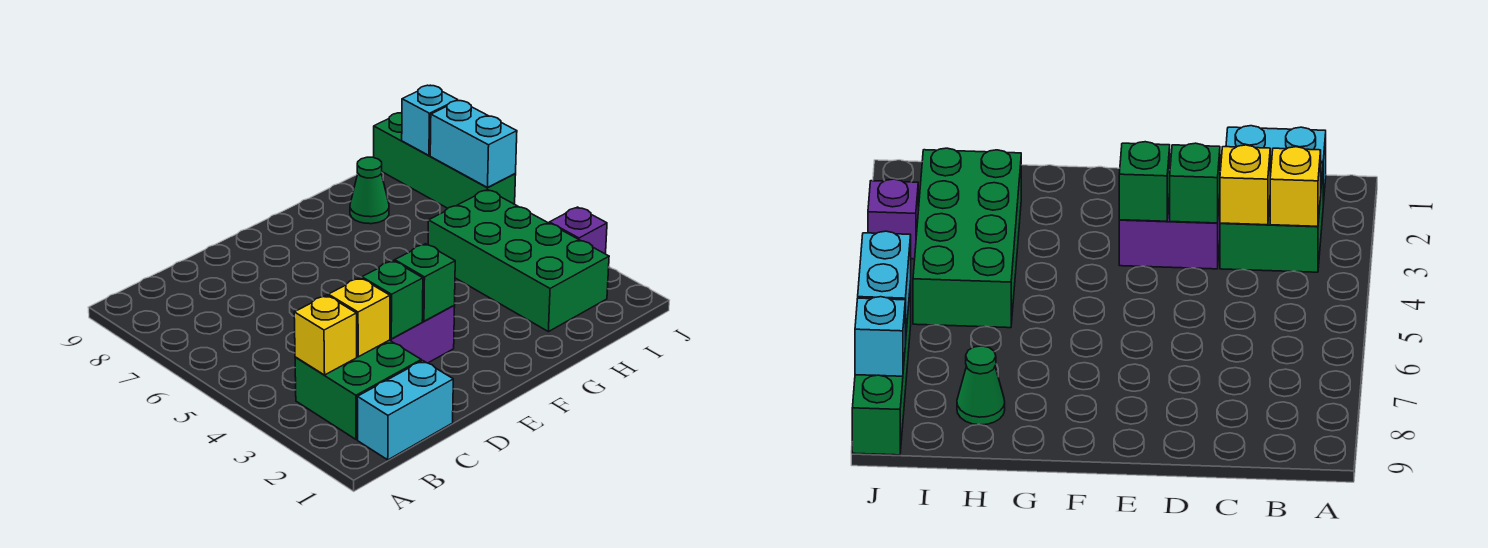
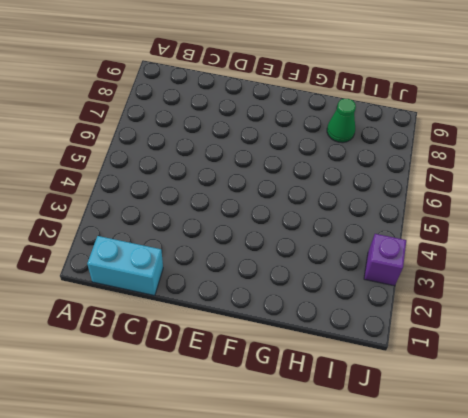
none -> green brick B2:C3 level 1
none -> purple brick D3:E3 level 1
none -> green brick H2:I5 level 1

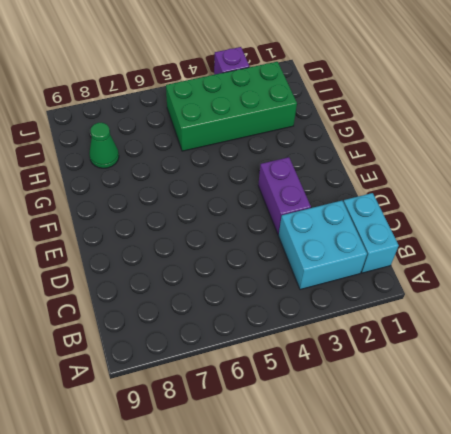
cyan brick B2:C3 level 1 -> green brick B2:C3 level 1
none -> green brick J6:J9 level 1
none -> yellow brick B3 level 2
none -> yellow brick C3 level 2

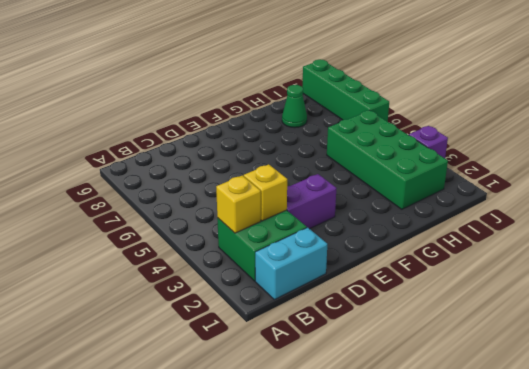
none -> green brick D3 level 2
none -> green brick E3 level 2
none -> cyan brick J6:J7 level 2

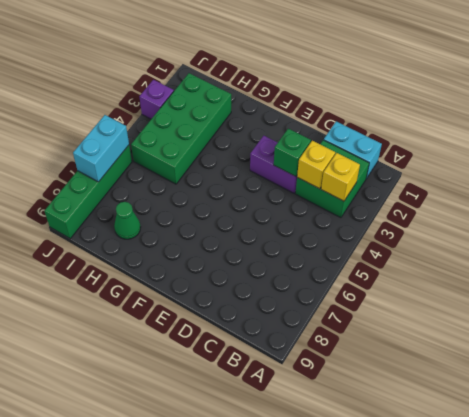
none -> green brick E3 level 2
none -> cyan brick J8 level 2

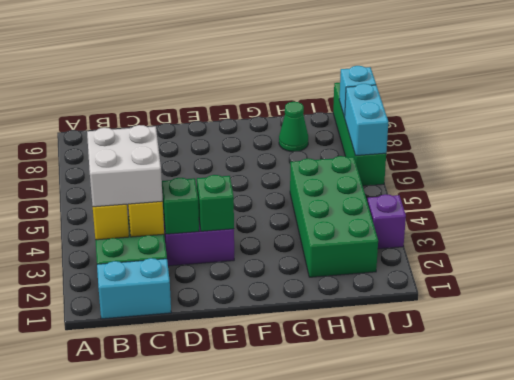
white brick B3:C4 level 3 -> none

